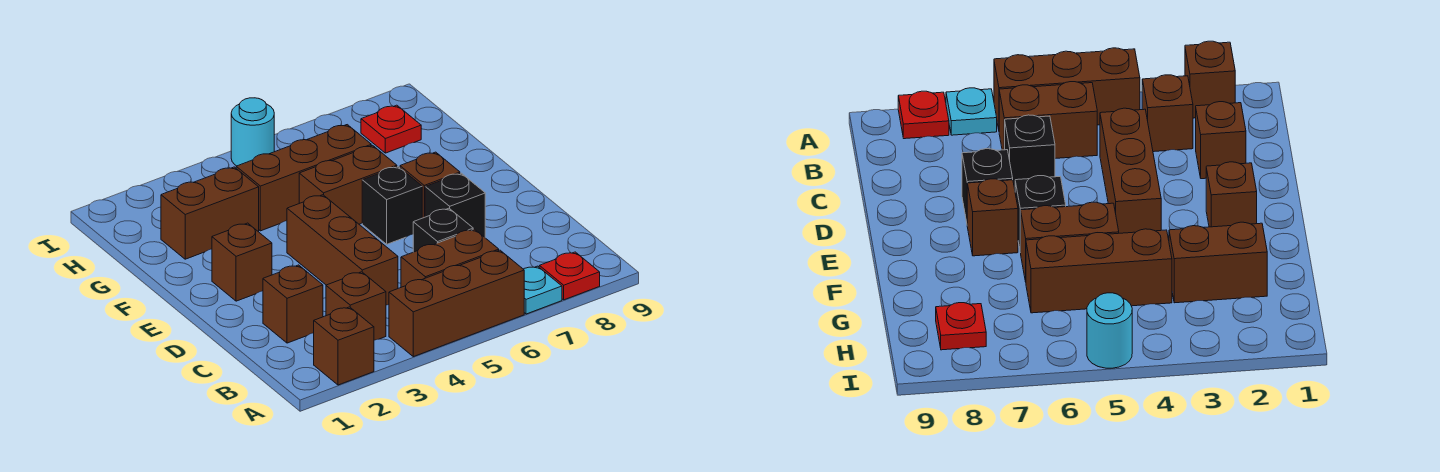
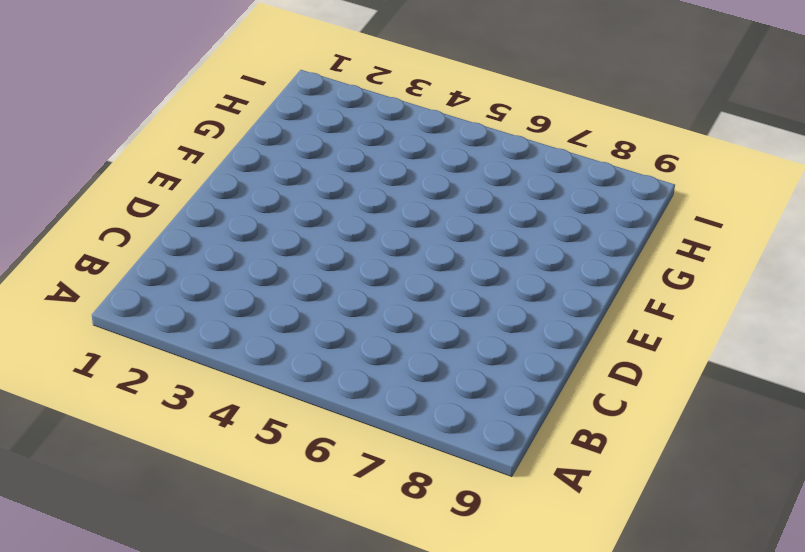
none -> brown brick A2 level 1
none -> brown brick A4:A6 level 1
none -> cyan plate A7 level 1

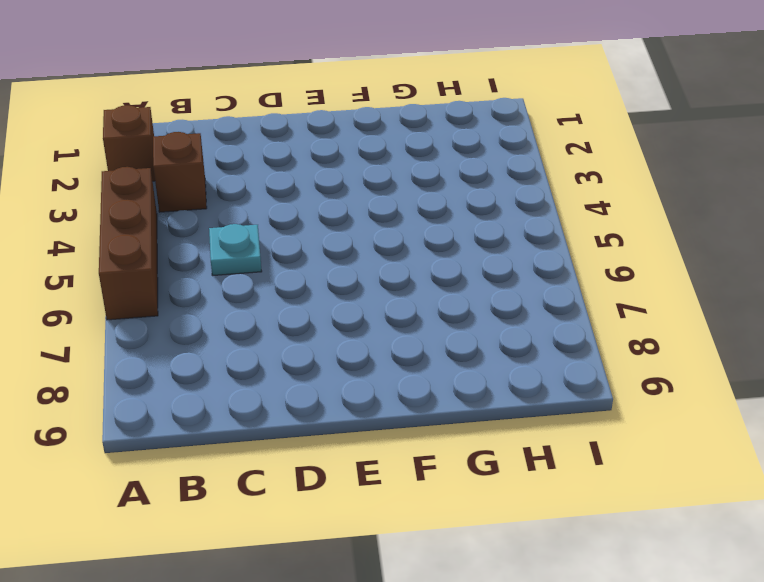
cyan plate C5 level 1 -> cyan plate A7 level 1
none -> red plate A8 level 1
none -> brown brick B5:B6 level 1
none -> brown brick C2 level 1

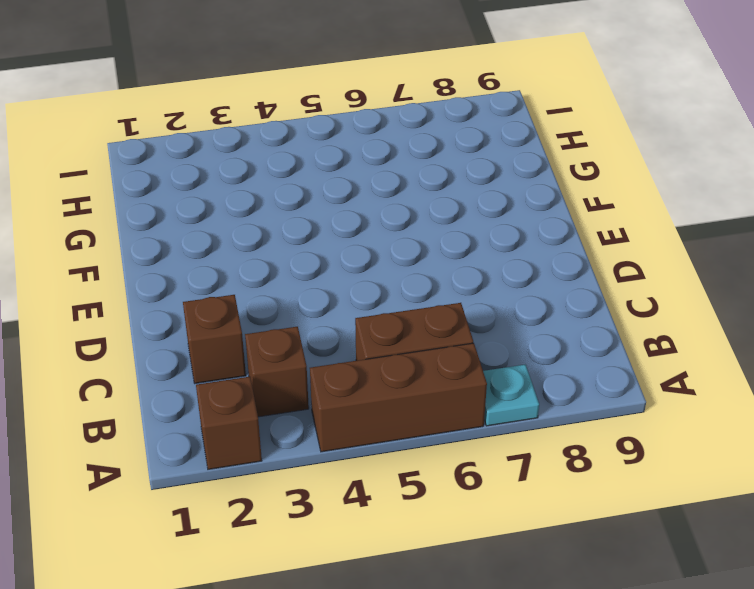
none -> red plate A8 level 1
none -> brown brick C4:E4 level 1
none -> black brick C6 level 1

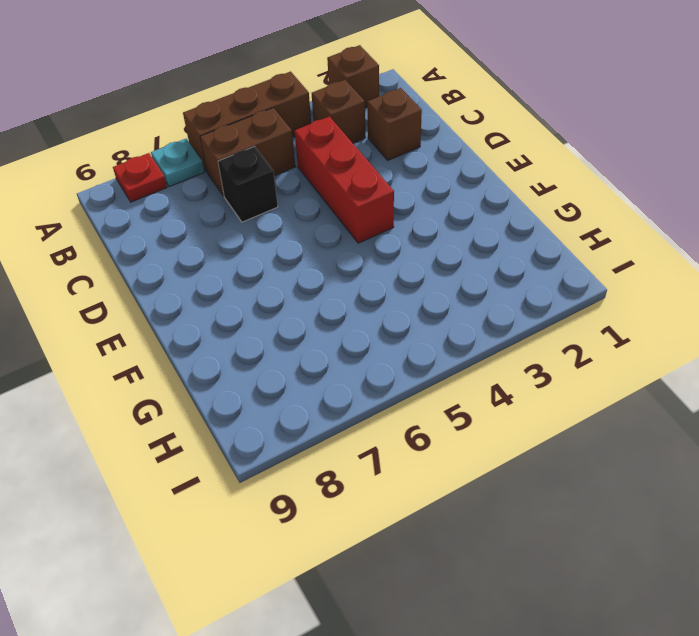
red brick C4:E4 level 1 -> brown brick C4:E4 level 1
none -> black brick D7 level 1
none -> brown brick E2 level 1
none -> black brick E6 level 1

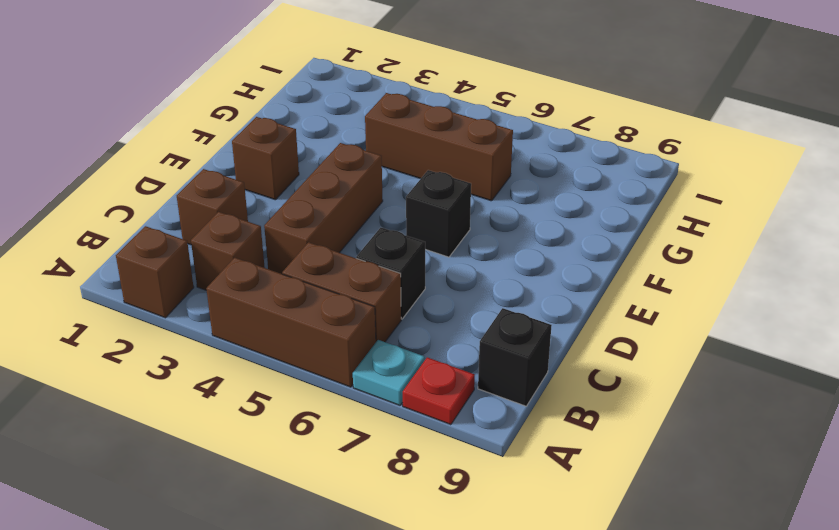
black brick B9 level 1 -> black brick D7 level 1
none -> brown brick E7 level 1
none -> brown brick F5:F6 level 1
none -> brown brick G2:G3 level 1

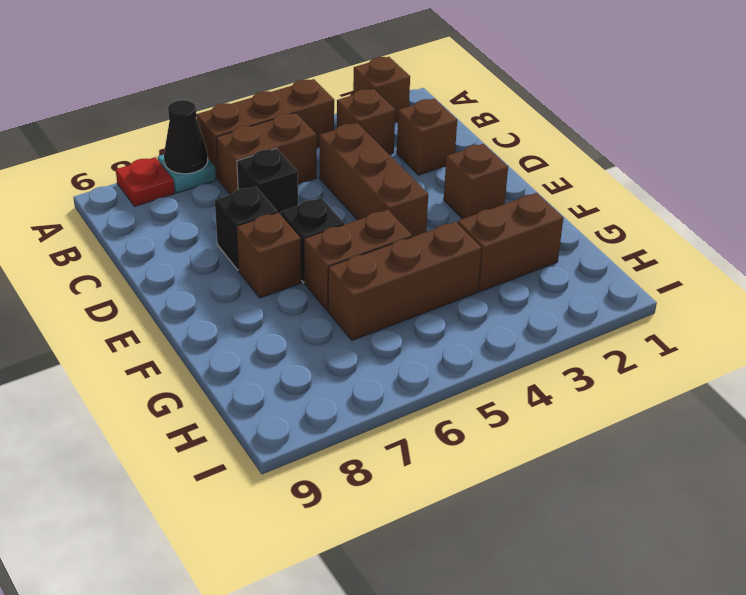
black cone A7 level 2 -> none
none -> red plate H8 level 1
none -> cyan round brick I5 level 1

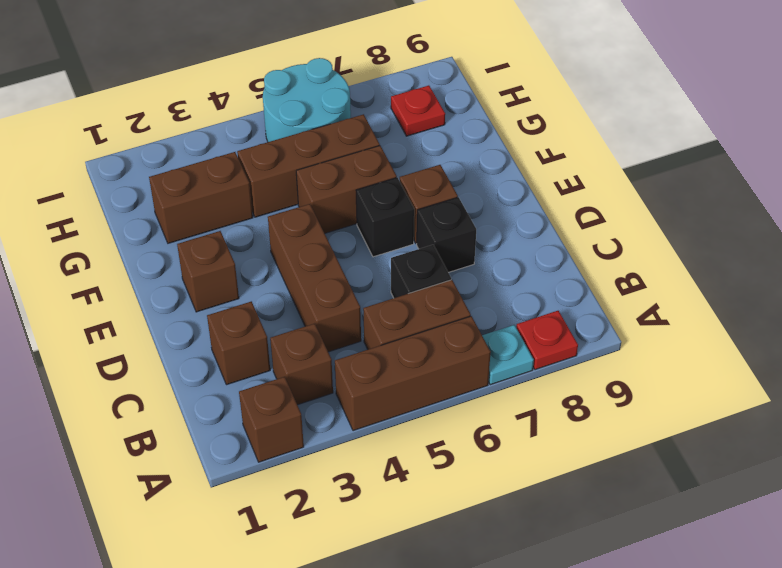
cyan round brick H5:I6 level 1 -> cyan round brick I5 level 1

